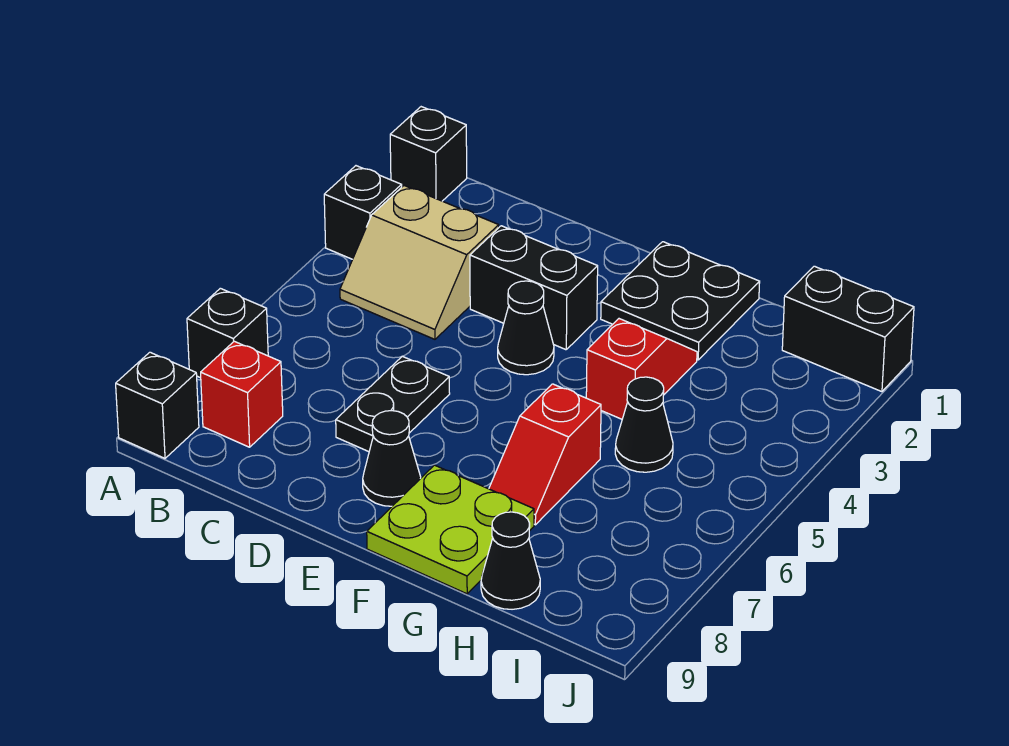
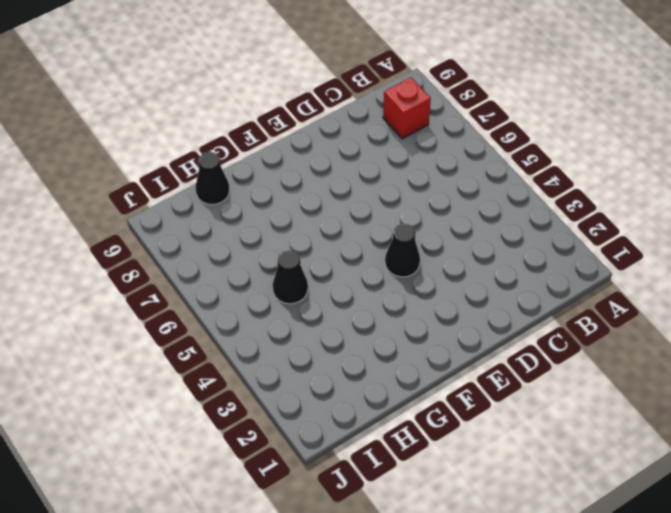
none -> black brick A1 level 1
none -> black brick A3 level 1
none -> black brick A7 level 1

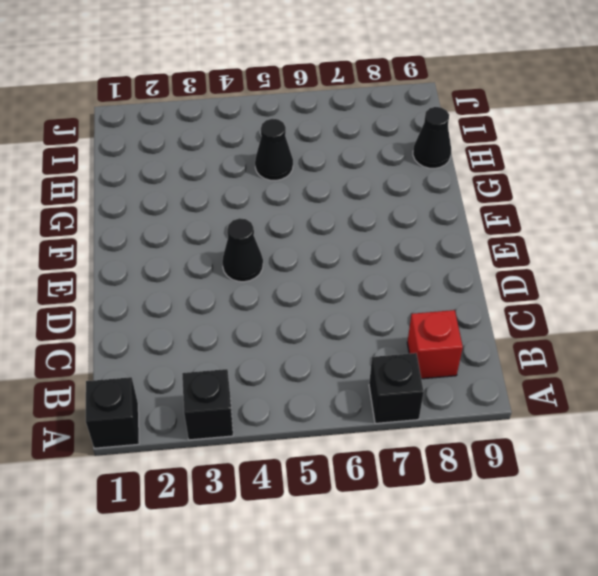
none -> black brick A9 level 1
none -> tan slope B3:C4 level 1 top 3
none -> black brick D3:E3 level 1

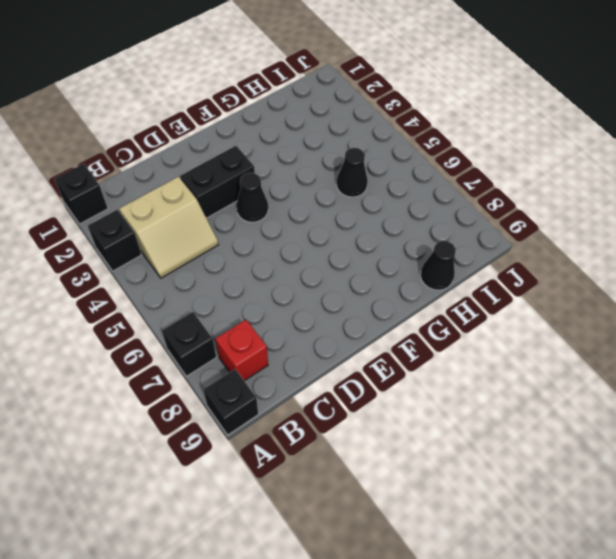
none -> black plate D6:D7 level 1
none -> black cone E8 level 1
none -> black plate F1:G2 level 1

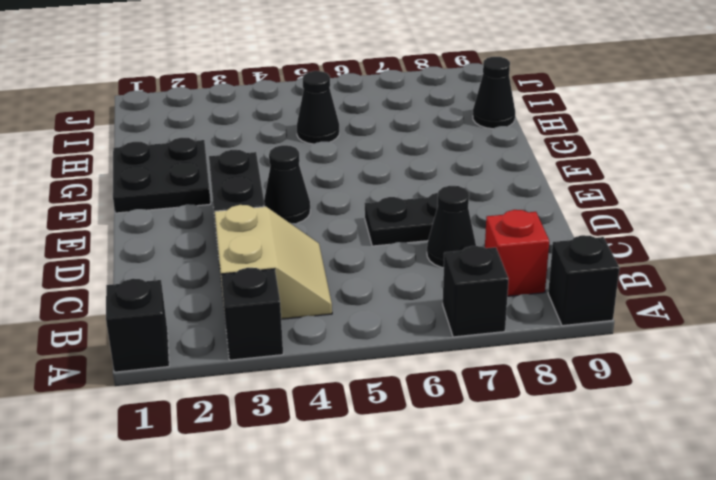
black cone C7 level 1 -> black cone E8 level 1
none -> lime plate F8:G9 level 1
none -> red slope G3:G4 level 1 top 4
none -> red slope G6:G7 level 1 top 6

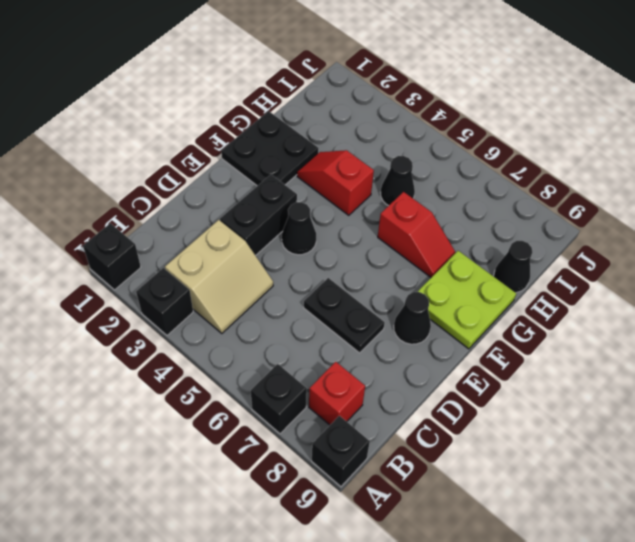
none -> black brick I1:J1 level 1

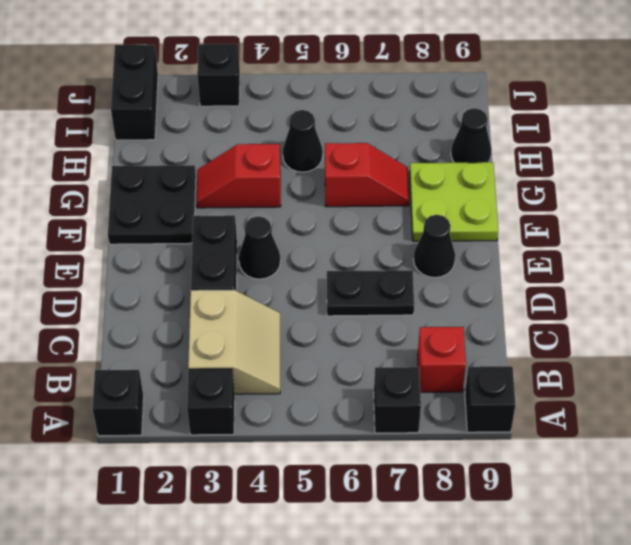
black brick J3 level 1 -> none

